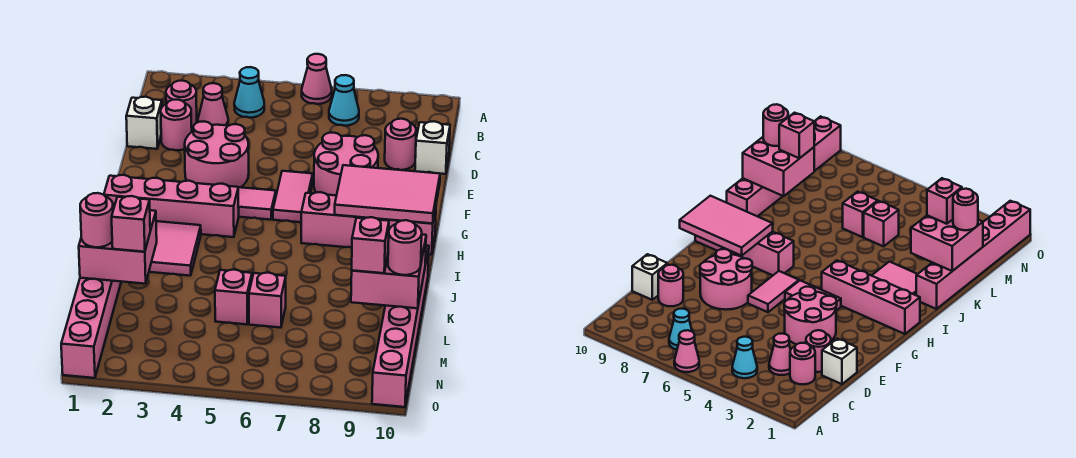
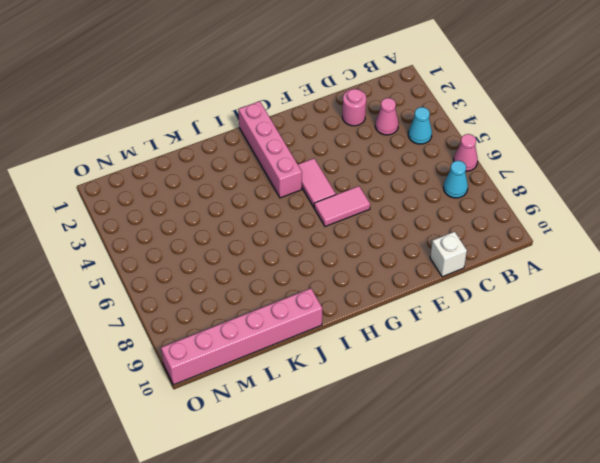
none -> pink round brick C2 level 1
none -> white brick D1 level 1
none -> pink round brick D9 level 1

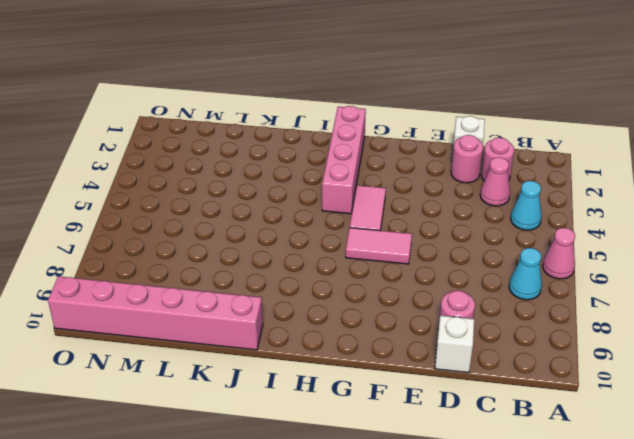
none -> pink round brick E3:F4 level 1
none -> pink round brick E7:F8 level 1
none -> pink brick H7:H10 level 1

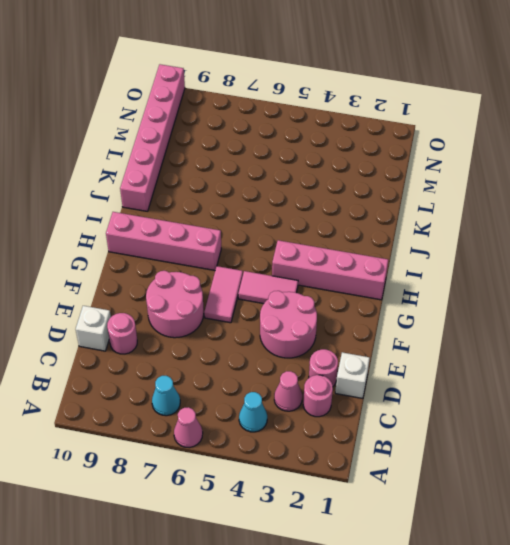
none -> pink tile I2:J3 level 1
none -> pink brick J1:O1 level 1
none -> pink brick L5 level 1

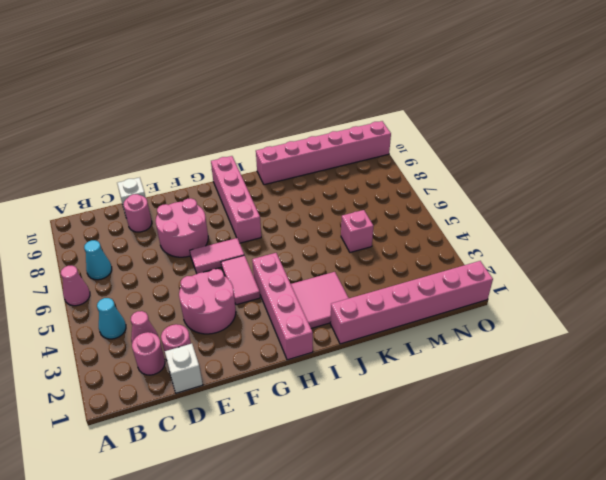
none -> pink brick L6 level 1
none -> pink tile G8:H10 level 2
none -> pink brick K1:L2 level 2

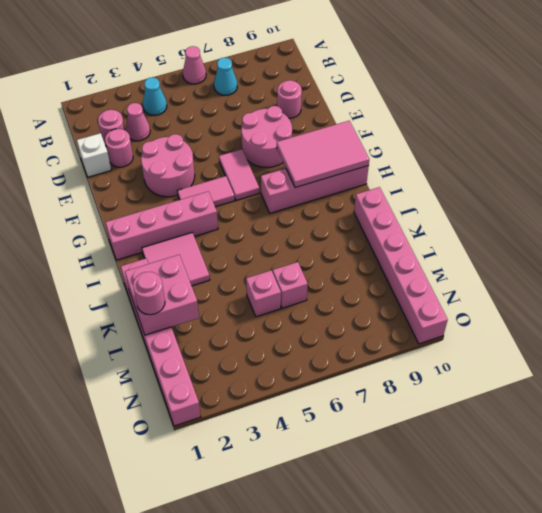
none -> white brick D10 level 1
none -> pink brick K9:L10 level 2
none -> pink brick L2 level 3

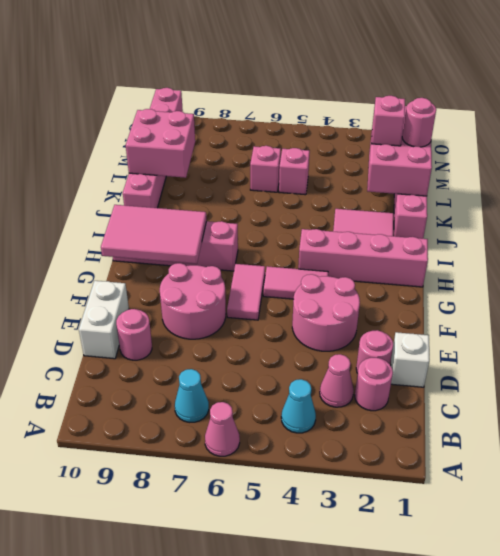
white brick D10:E10 level 1 -> white brick D10 level 1
none -> pink brick L9 level 3
none -> pink round brick L10 level 3

